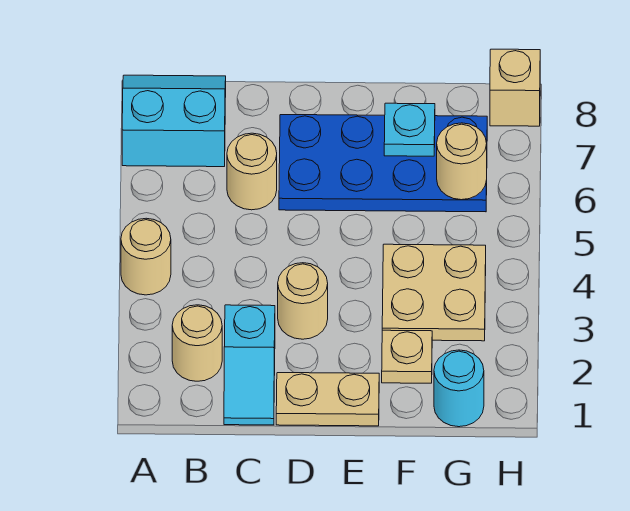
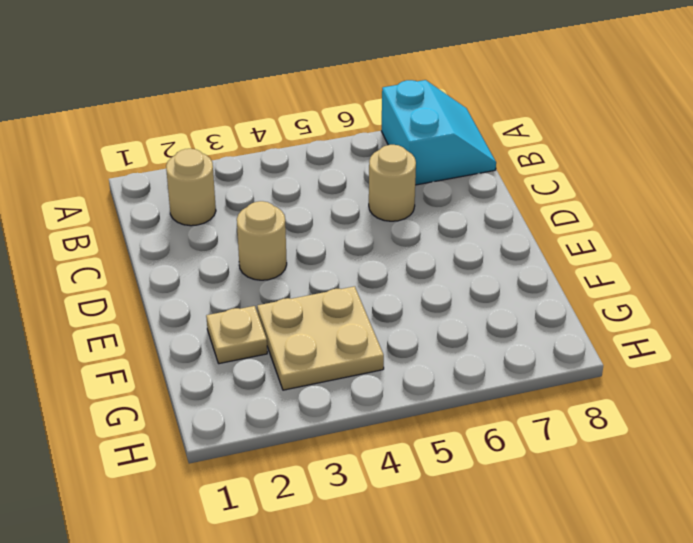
none -> tan round brick A4 level 1
none -> cyan slope C1:C2 level 1 top 2
none -> tan plate D1:E1 level 1

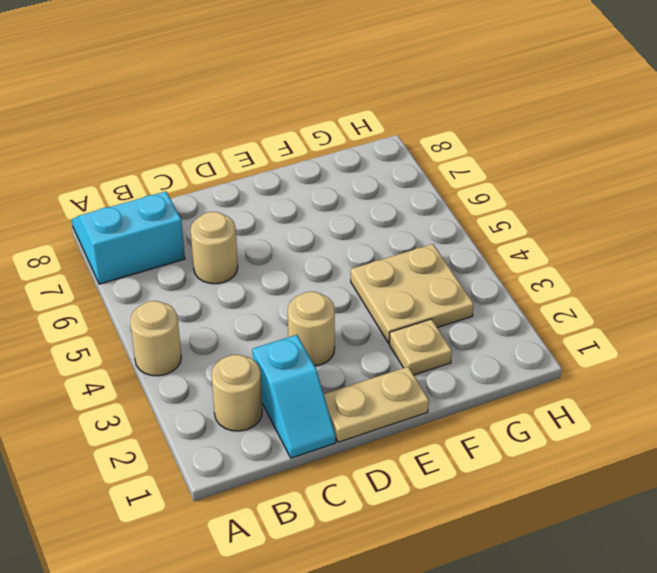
none -> blue plate D6:G7 level 1
none -> cyan round brick G1 level 1
none -> tan brick H8 level 1

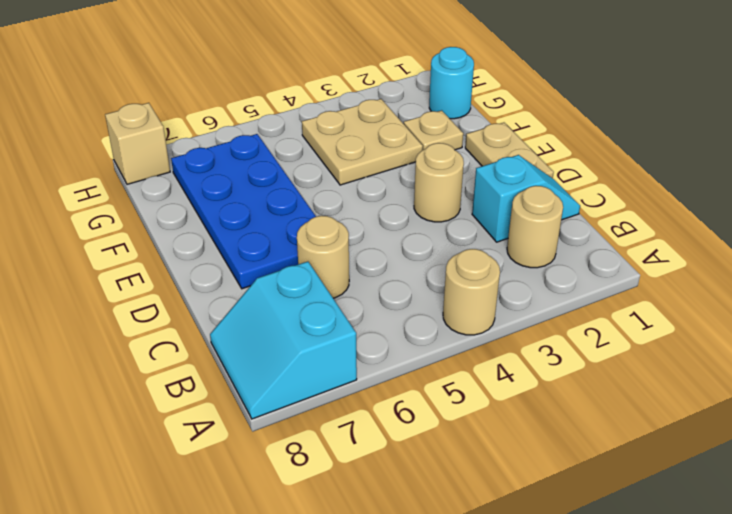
none -> cyan plate F7 level 2
none -> tan round brick G6 level 2

